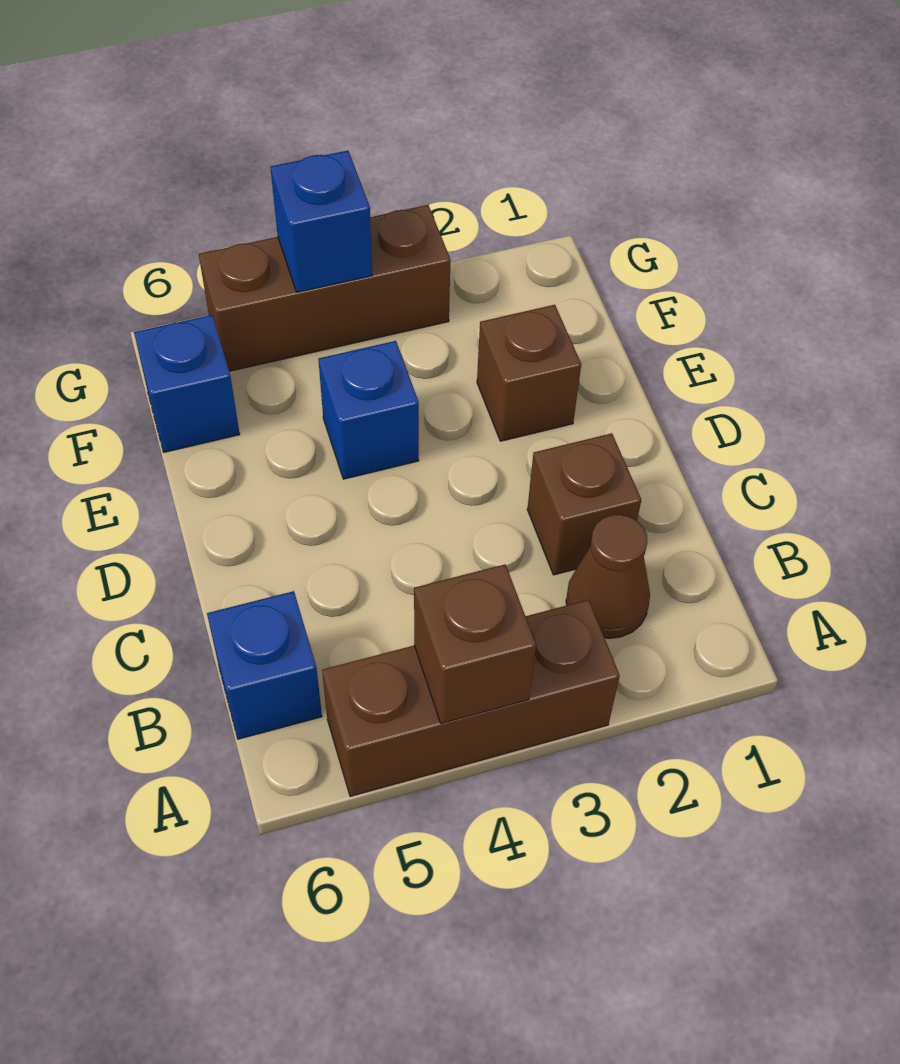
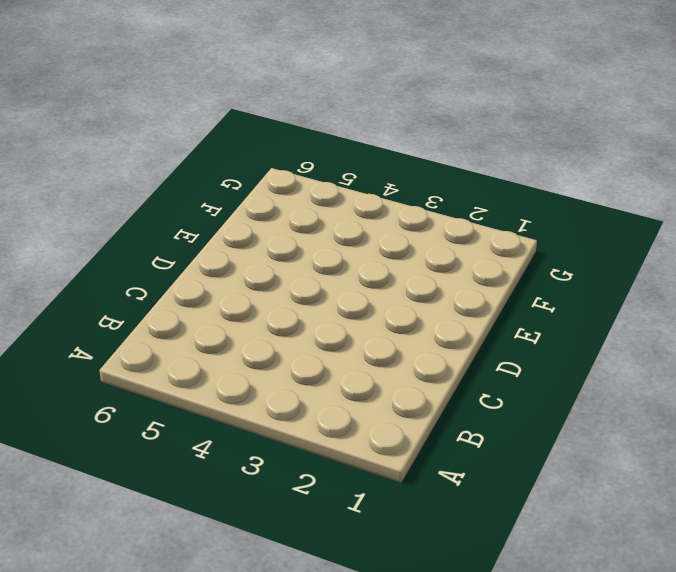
none -> brown brick A3:A5 level 1
none -> brown cone B2 level 1

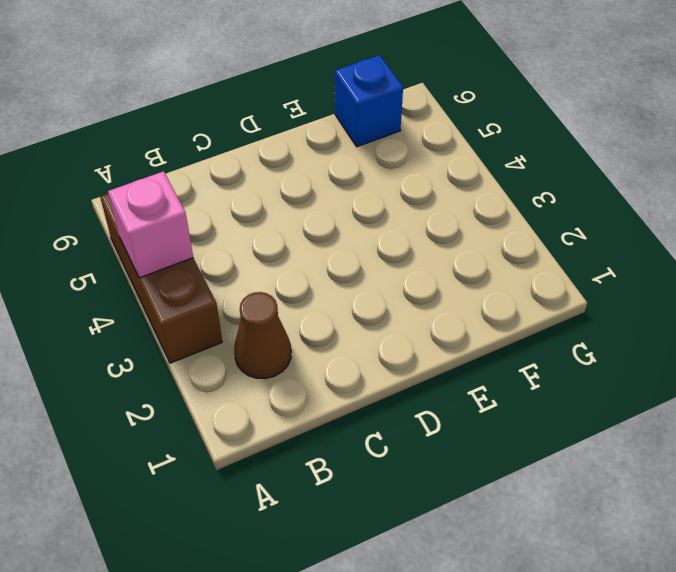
pink brick A4 level 2 -> brown brick A4 level 2
none -> blue brick B6 level 1
none -> brown brick C2 level 1

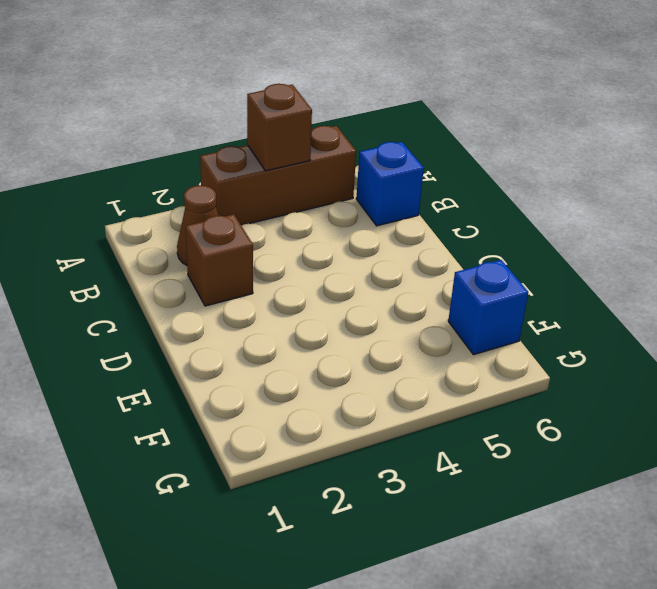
none -> brown brick E2 level 1
none -> blue brick E4 level 1

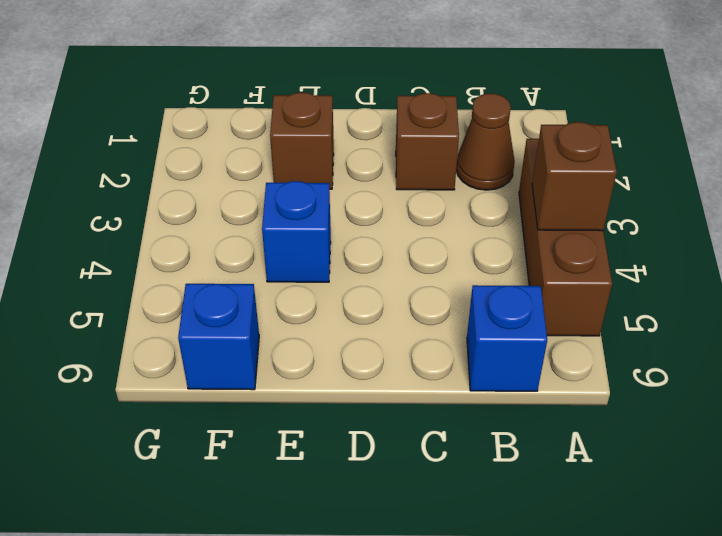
none -> brown brick G3:G5 level 1
none -> blue brick G4 level 2

